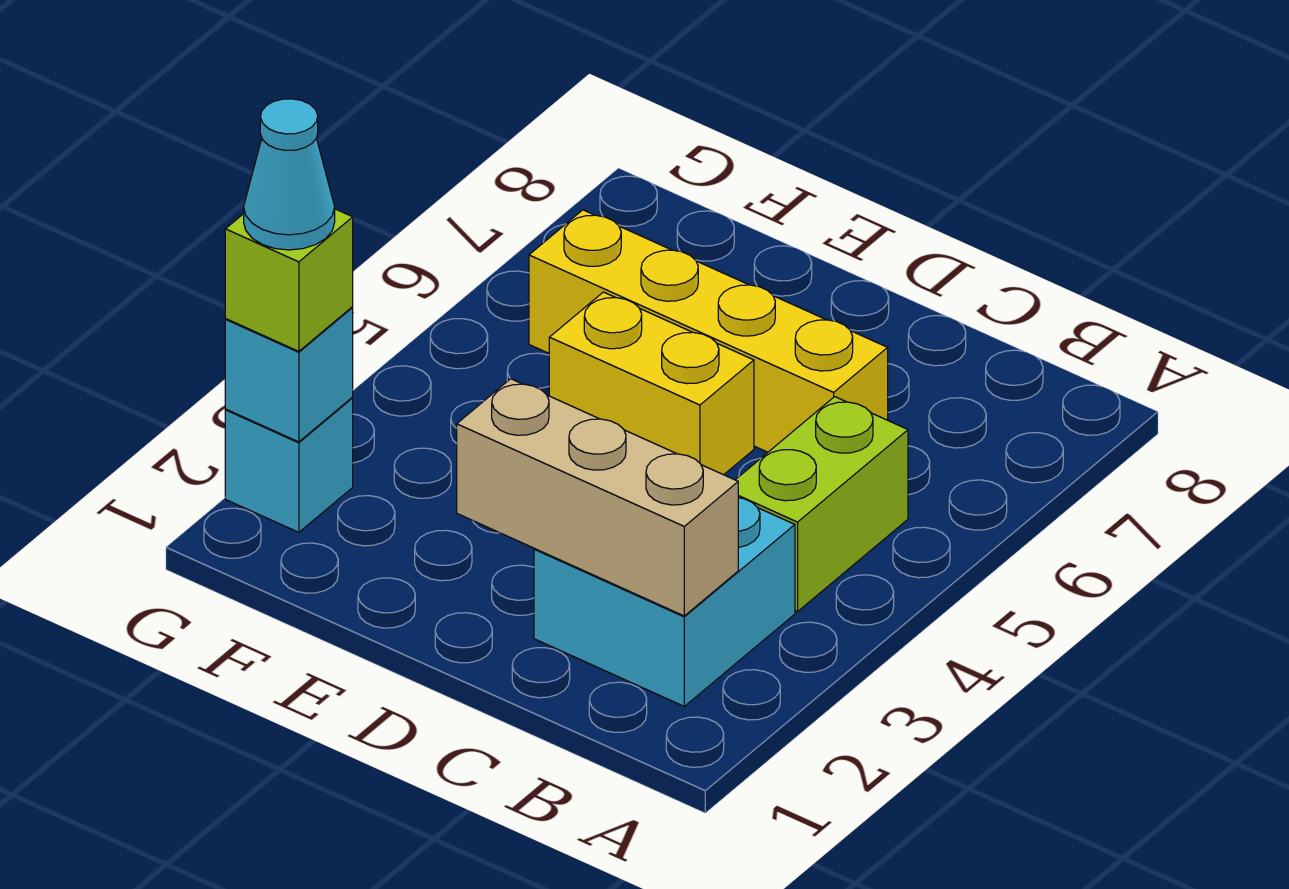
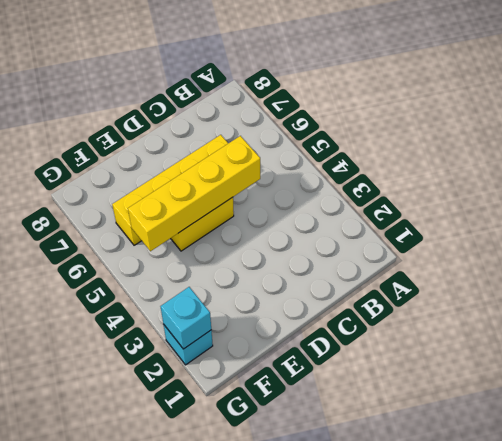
yellow brick C5:F5 level 2 -> none
none -> cyan brick B2:C3 level 1
none -> lime brick B4:B5 level 1

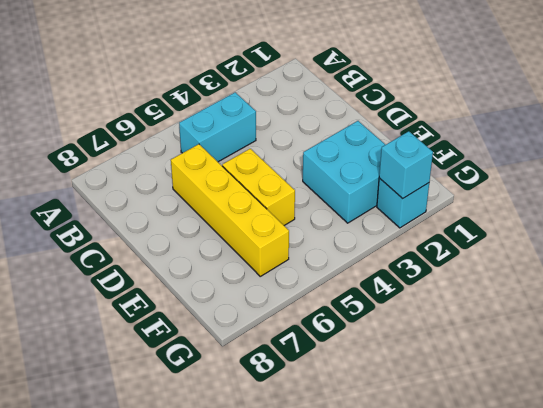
cyan brick B4:B5 level 1 -> lime brick B4:B5 level 1
cyan brick E2:F3 level 1 -> cyan brick B2:C3 level 1
none -> tan brick B2:D2 level 2
none -> lime brick G2 level 3

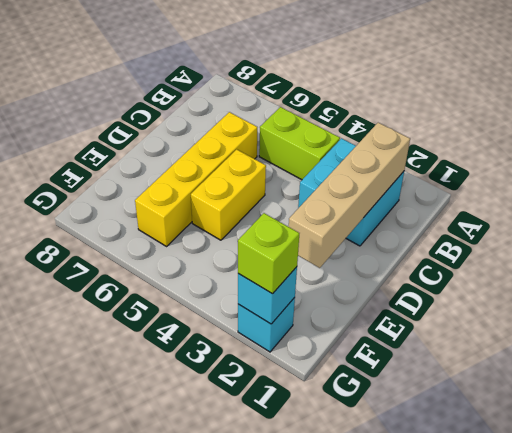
tan brick B2:E2 level 2 -> tan brick B2:D2 level 2
none -> cyan cone G2 level 4

